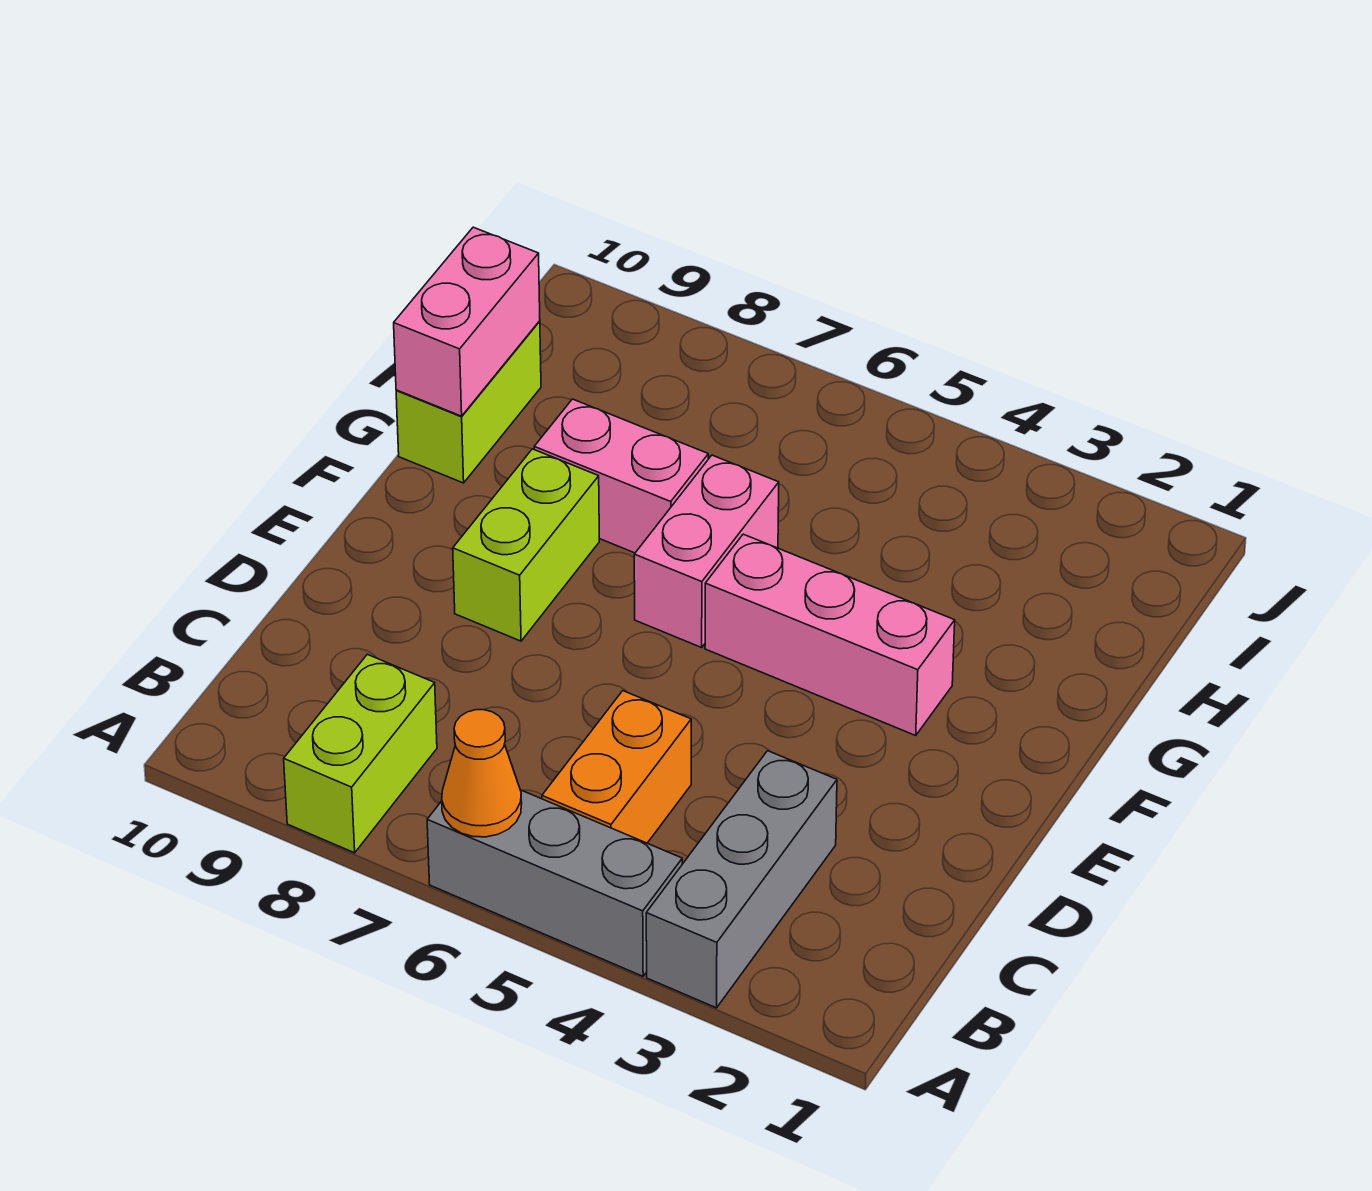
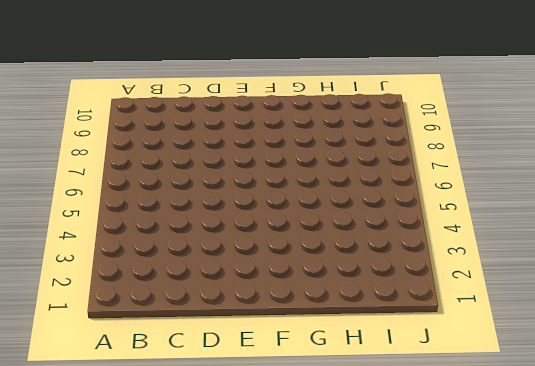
none -> grey brick A3:C3 level 1
none -> grey brick A4:A6 level 1

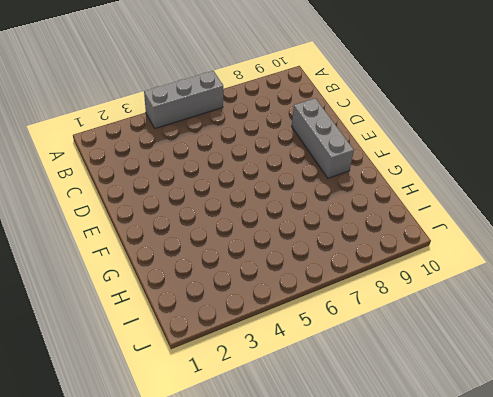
grey brick D9:F9 level 1 -> grey brick A3:C3 level 1
none -> lime brick A8:B8 level 1
none -> orange brick B5:C5 level 1

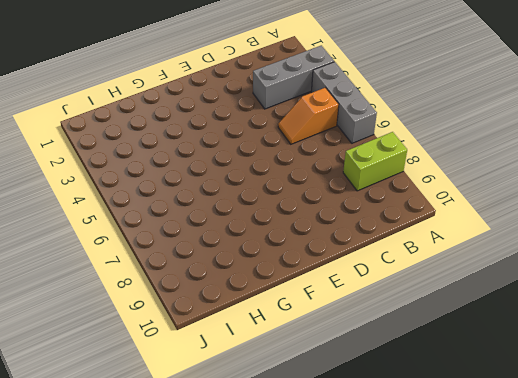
orange slope B5:C5 level 1 top B -> orange brick B5:C5 level 1
none -> lime brick E8:F8 level 1
none -> pink brick F3:F5 level 1

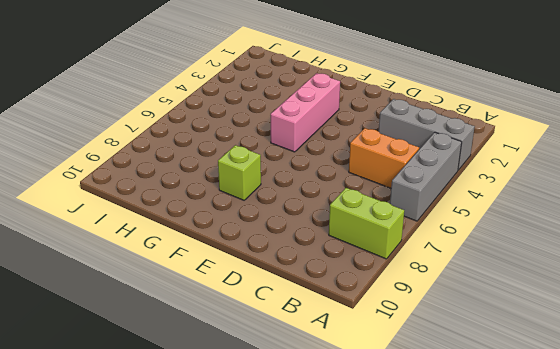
lime brick F8 level 1 -> lime brick E8:F8 level 1
none -> pink brick F6:G6 level 1
none -> pink brick G7:G8 level 1

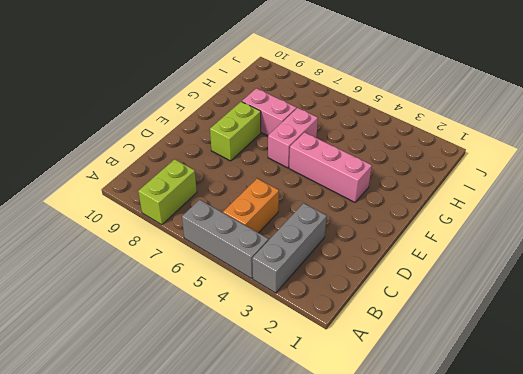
none -> lime brick G10:H10 level 1
none -> orange cone A6 level 2

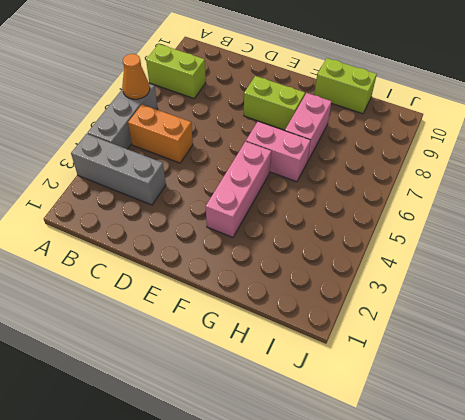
none -> pink brick G10:H10 level 2

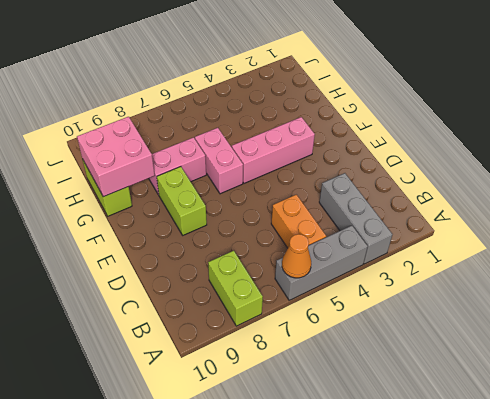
pink brick G9:H10 level 2 -> pink brick G10:H10 level 2

